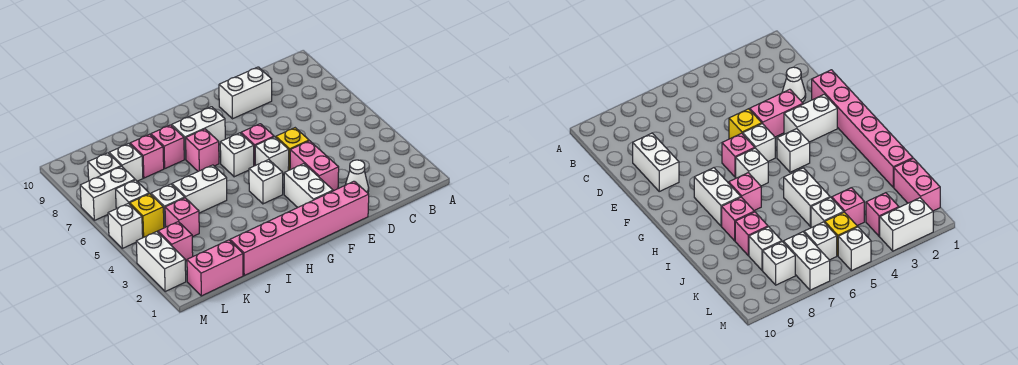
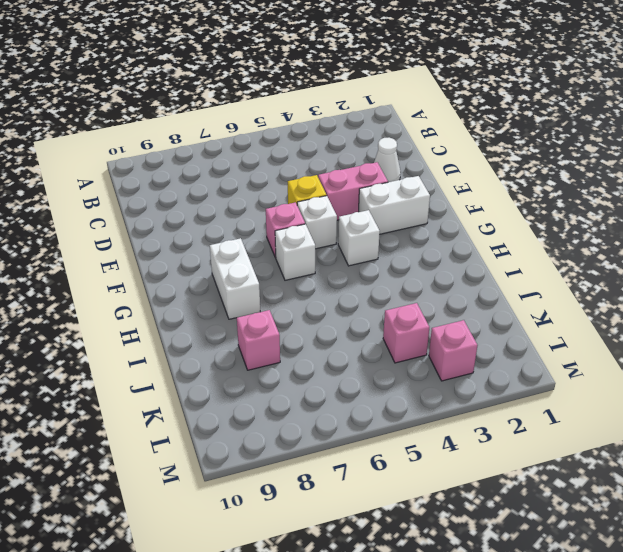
none -> white brick D9:E9 level 1
none -> pink brick E1:J1 level 1
none -> pink brick H7 level 1

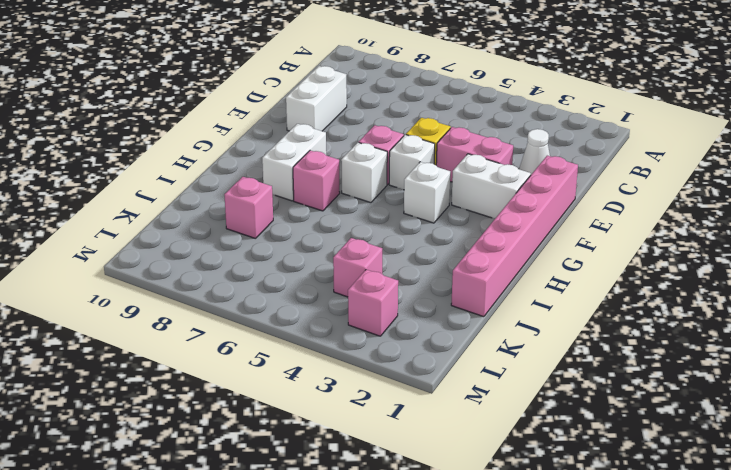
none -> white brick I5:J5 level 1
none -> pink brick I8 level 1
none -> pink brick K1:L1 level 1

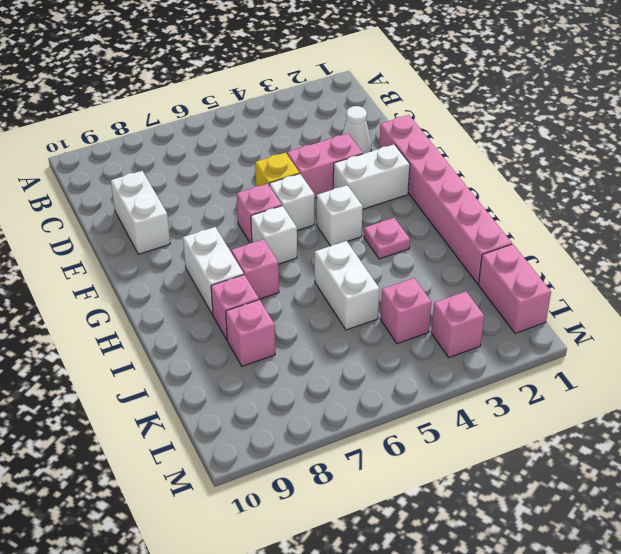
pink plate H3 level 1 -> none
none -> white brick K5 level 1
none -> white brick K8 level 1
none -> yellow brick L5 level 1

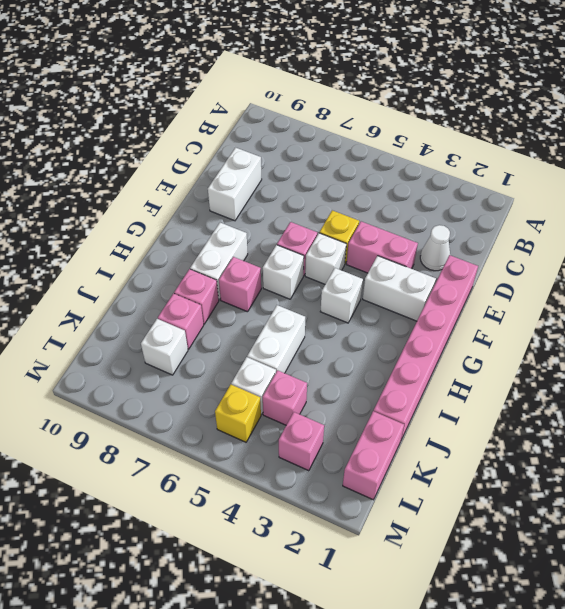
none -> white brick L6 level 1
none -> white brick L7:M7 level 1
none -> white brick L8 level 1

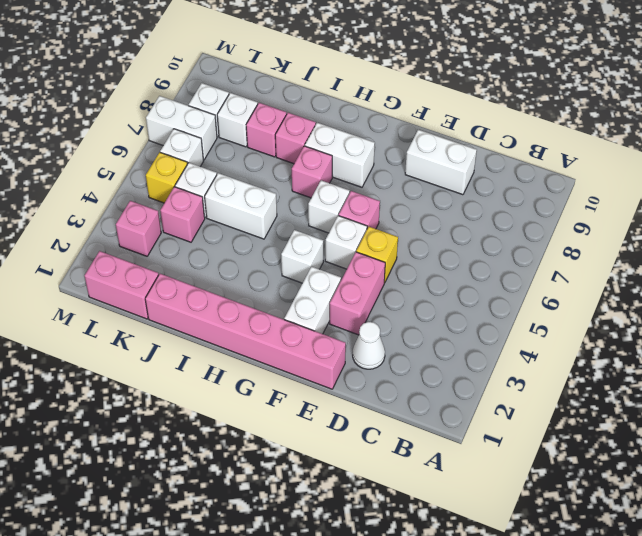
none -> white brick M2:M3 level 1
none -> white brick M5 level 1

